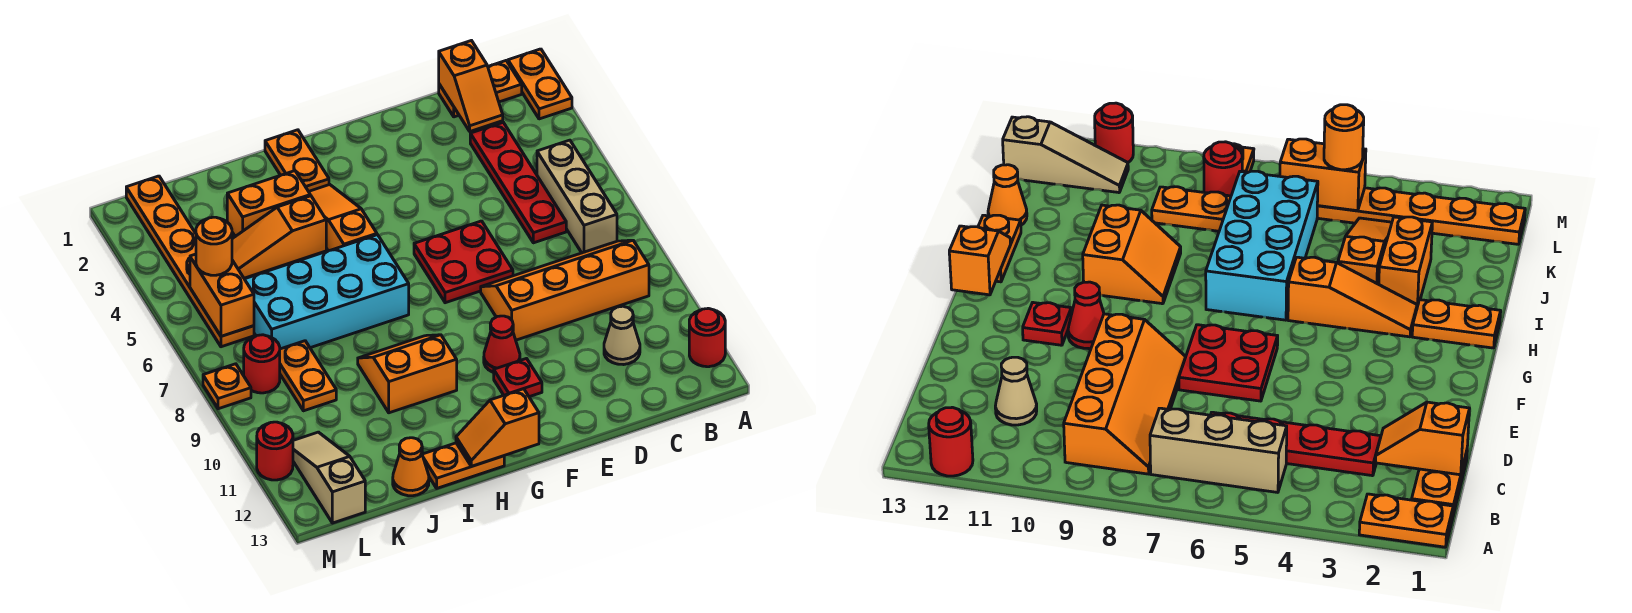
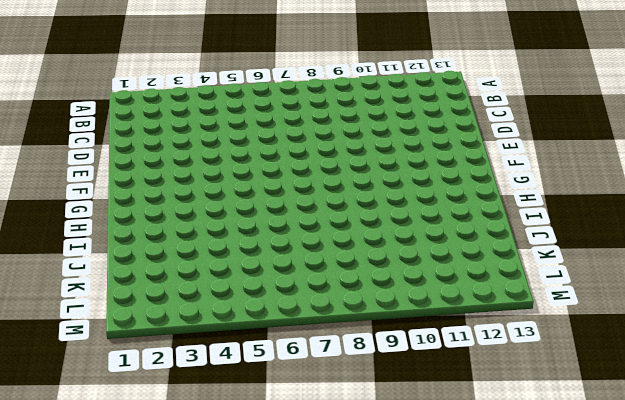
none -> orange plate A1:A2 level 1
none -> red round brick A12 level 1
none -> orange plate B1:C1 level 1

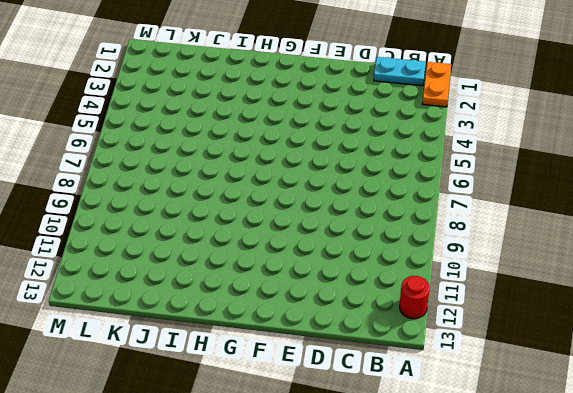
cyan plate B1:C1 level 1 -> orange plate B1:C1 level 1
none -> tan brick B5:B7 level 1
none -> orange slope B8:E9 level 1 top 9
none -> red plate C3:C6 level 1

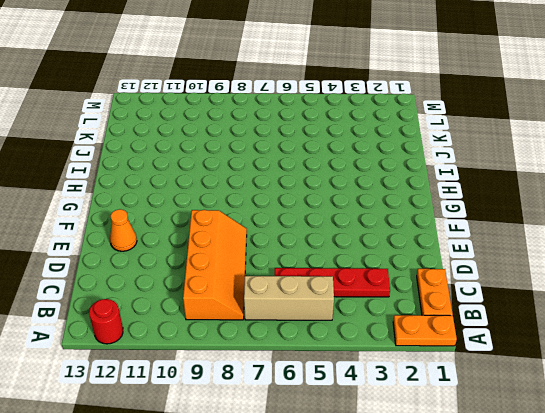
orange cone E12 level 1 -> orange cone J13 level 1
none -> tan cone C11 level 1
none -> red plate E6:F7 level 1
none -> red cone F10 level 1

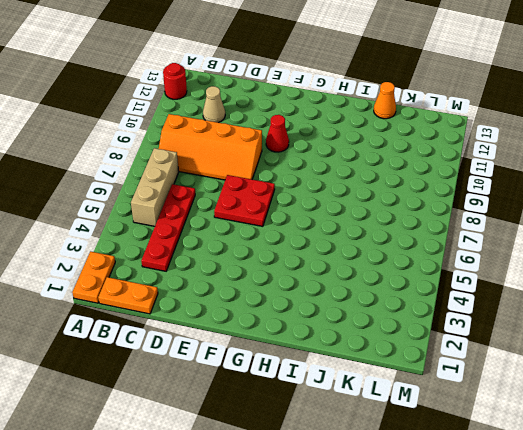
none -> red plate F11 level 1
none -> orange plate H1:H2 level 1
none -> orange slope H3:H5 level 1 top 5

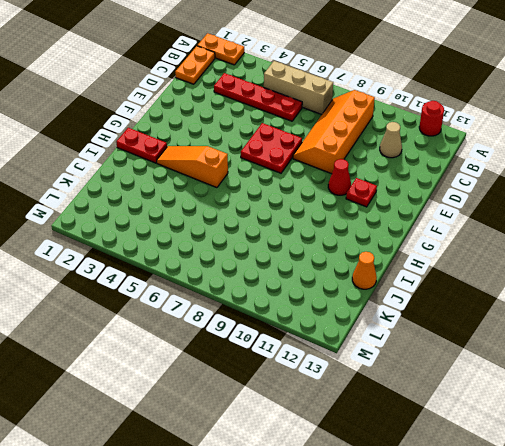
red plate H1:H2 level 1 -> orange plate H1:H2 level 1
none -> cyan brick H6:K7 level 1
none -> orange slope H9:I10 level 1 top 10
none -> orange plate H13:I13 level 1

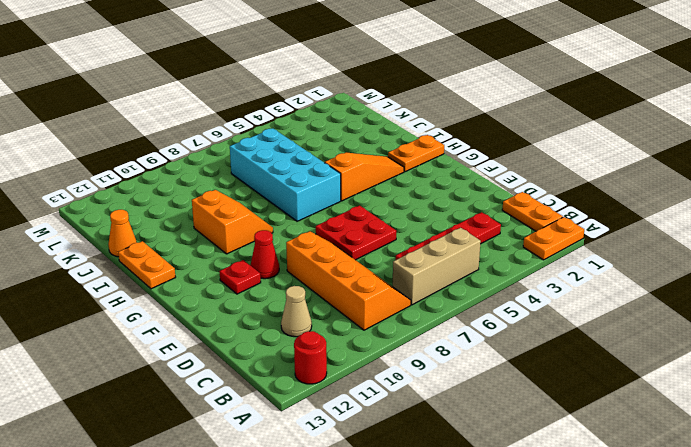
none -> orange brick I3:J3 level 1
none -> orange slope I4:K4 level 1 top I
none -> orange plate K8:K9 level 1

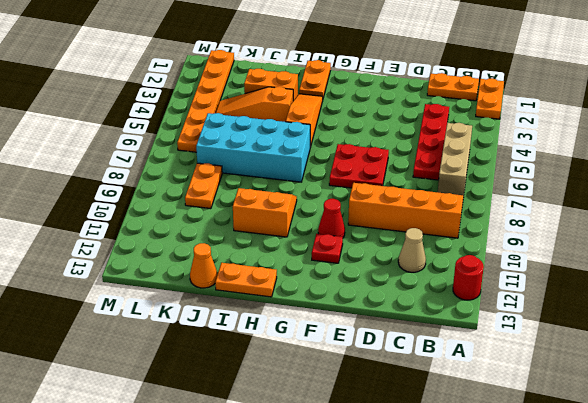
none -> red round brick L8 level 1
none -> tan slope L11:L13 level 1 top 13
none -> orange plate M8 level 1

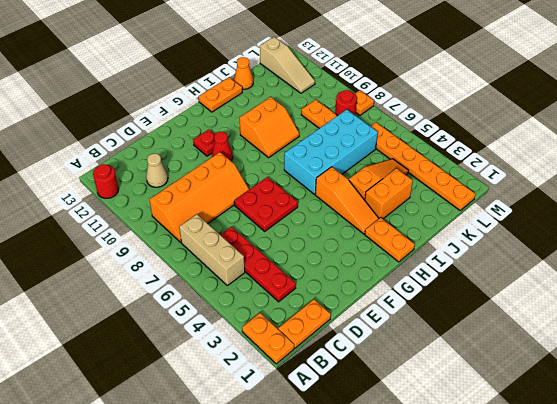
none -> red round brick M11 level 1
none -> orange slope C1:C2 level 2 top 1
none -> orange slope G13:H13 level 2 top G

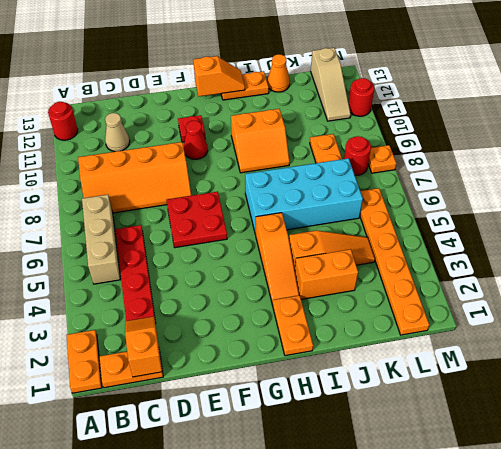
none -> orange brick L5:L6 level 2
none -> orange round brick L5 level 3

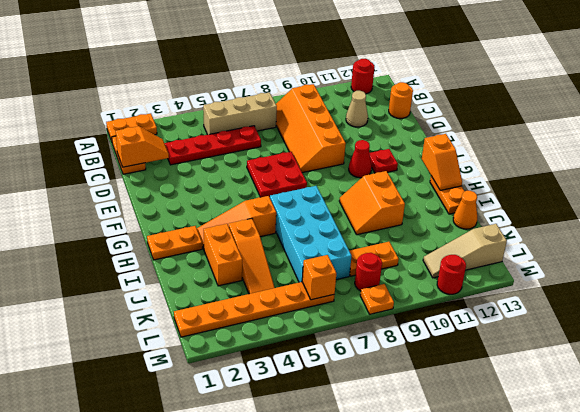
orange round brick C13 level 1 -> orange round brick L5 level 3
orange brick L6 level 2 -> orange brick L5:L6 level 2

